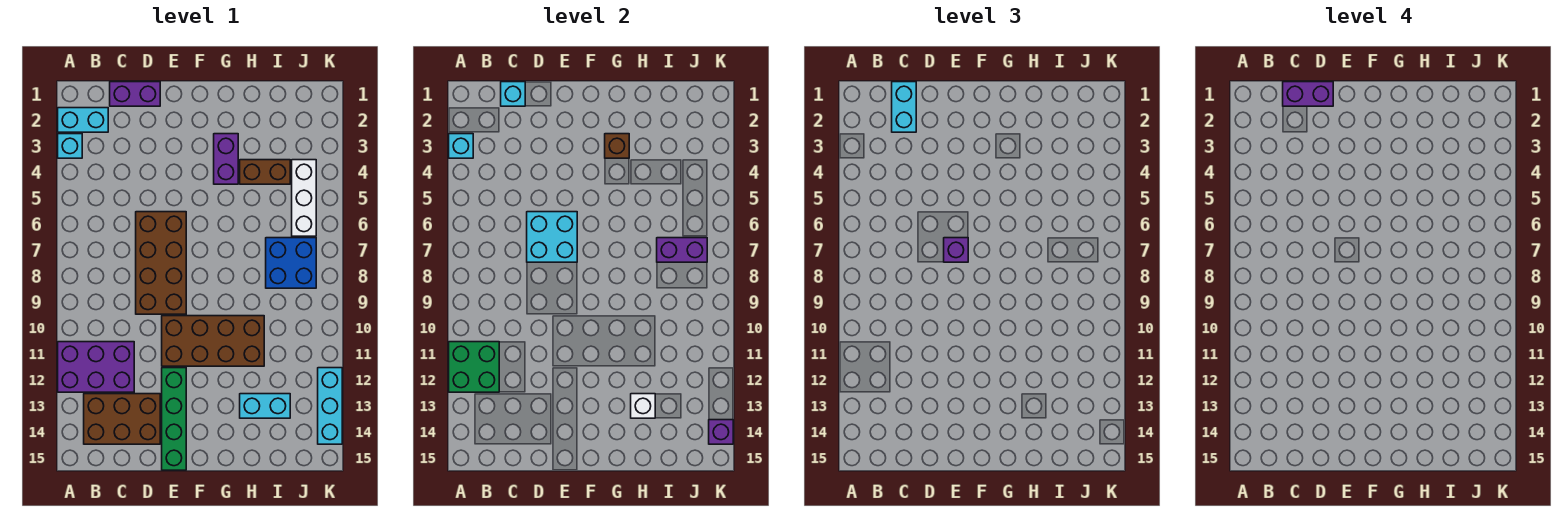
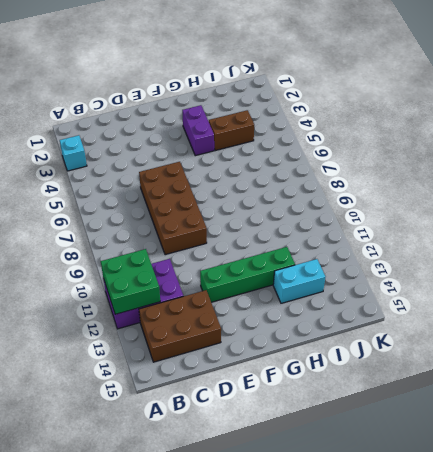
green brick E12:H12 level 1 -> green brick E12:E15 level 1
none -> cyan brick A2:B2 level 1
none -> purple brick C1:D1 level 1
none -> brown brick E10:H11 level 1

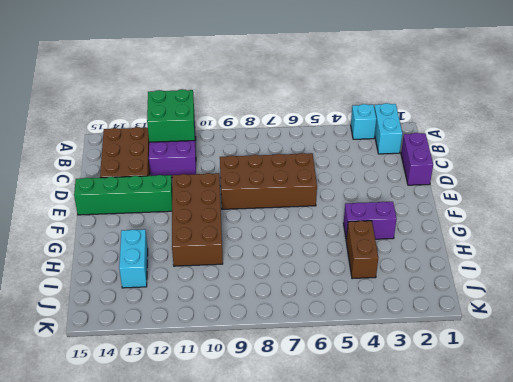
none -> blue brick I7:J8 level 1
none -> white brick J4:J6 level 1
none -> cyan brick K12:K14 level 1

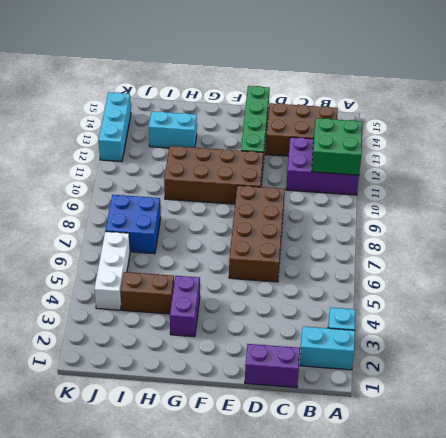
none -> cyan brick A3 level 2
none -> cyan brick C1 level 2
none -> cyan brick D6:E7 level 2

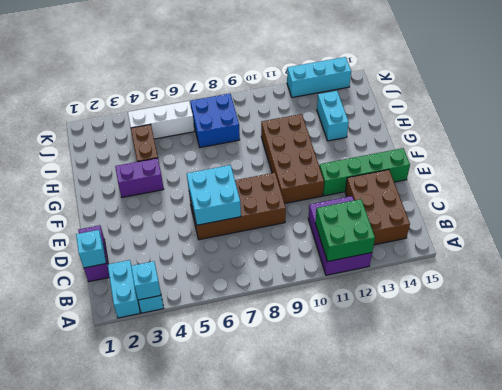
none -> brown brick G3 level 2
none -> white brick H13 level 2
none -> purple brick I7:J7 level 2

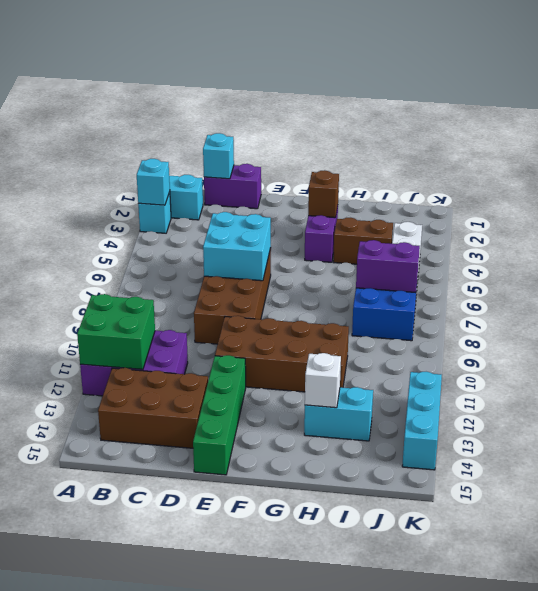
none -> purple brick K14 level 2
none -> cyan brick C1:C2 level 3
none -> purple brick E7 level 3

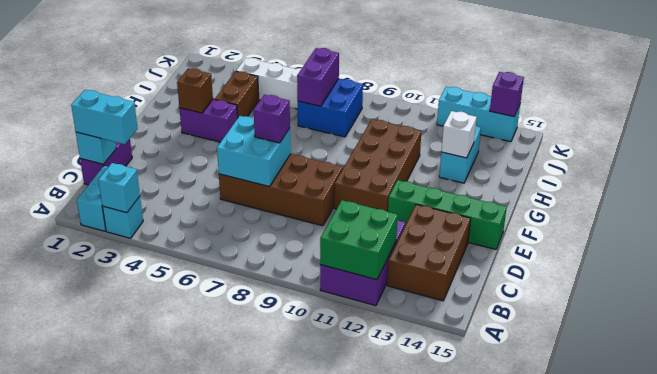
none -> purple brick C1:D1 level 4

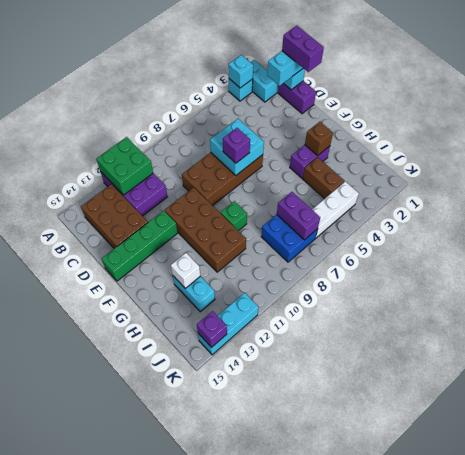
green brick G9 level 1 -> none

